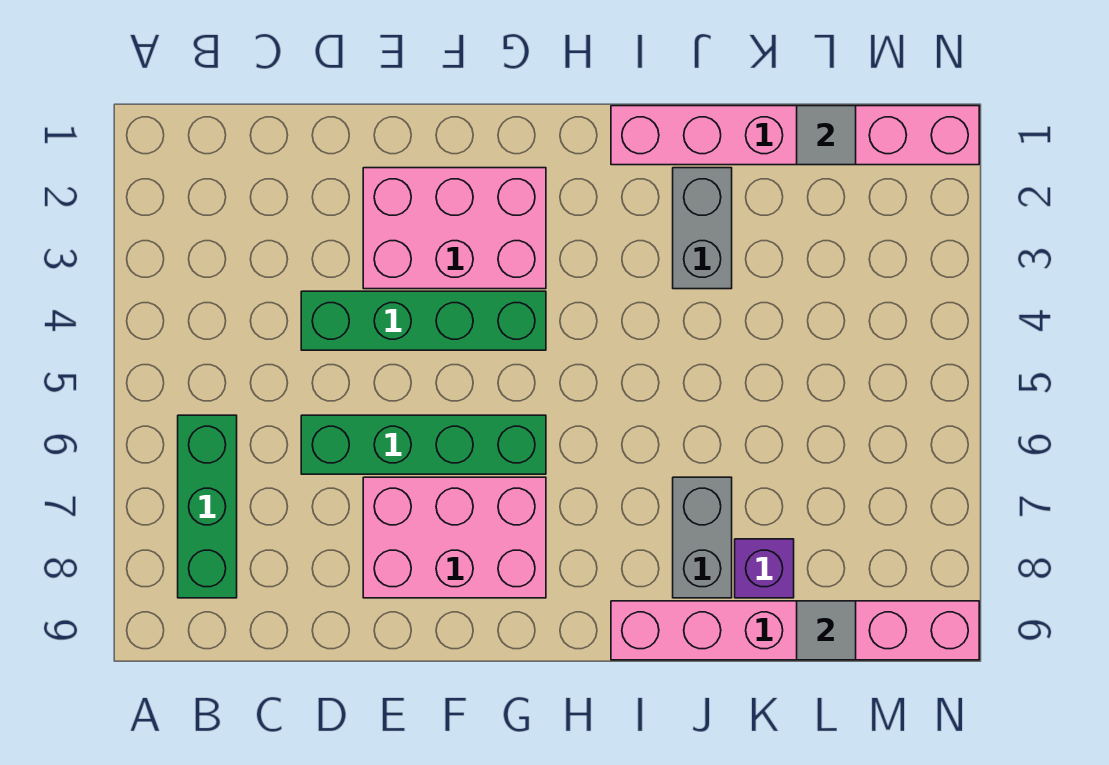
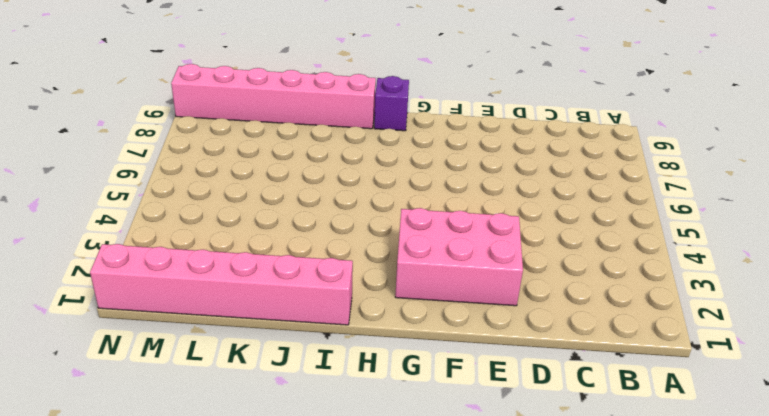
purple brick H9 level 1 -> purple brick K8 level 1
none -> green brick B6:B8 level 1
none -> green brick D4:G4 level 1
none -> green brick D6:G6 level 1

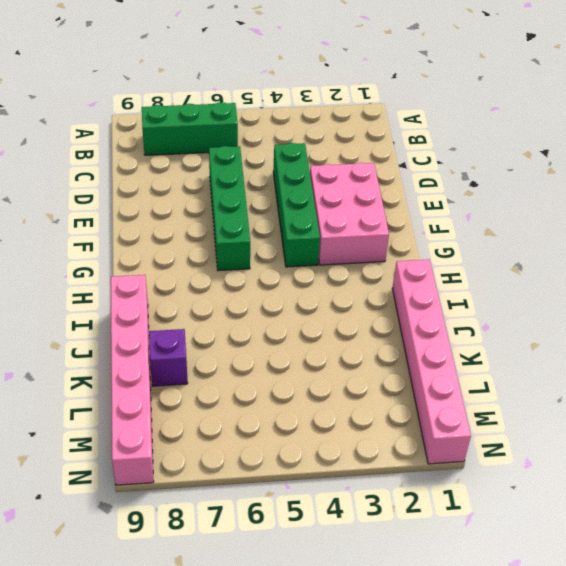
none -> pink brick E7:G8 level 1
none -> grey brick J2:J3 level 1
none -> grey brick J7:J8 level 1

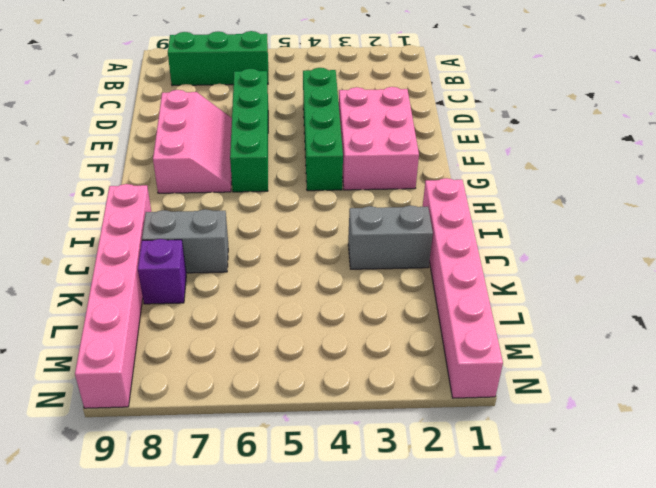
pink slope E7:G8 level 1 top 8 -> pink brick E7:G8 level 1
none -> grey tile L1 level 2
none -> grey tile L9 level 2

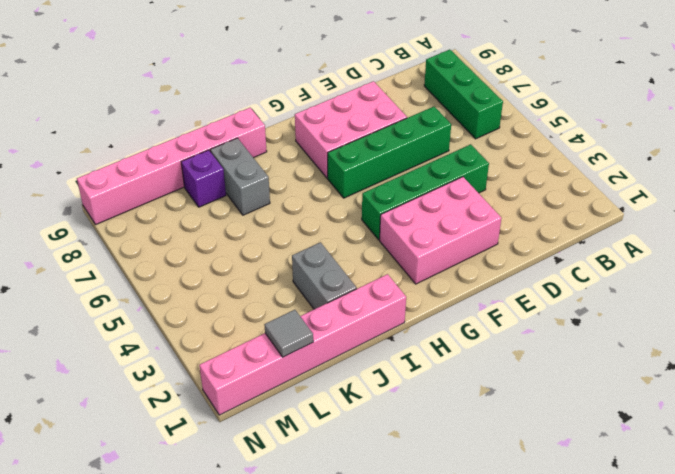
none -> grey tile L9 level 2

